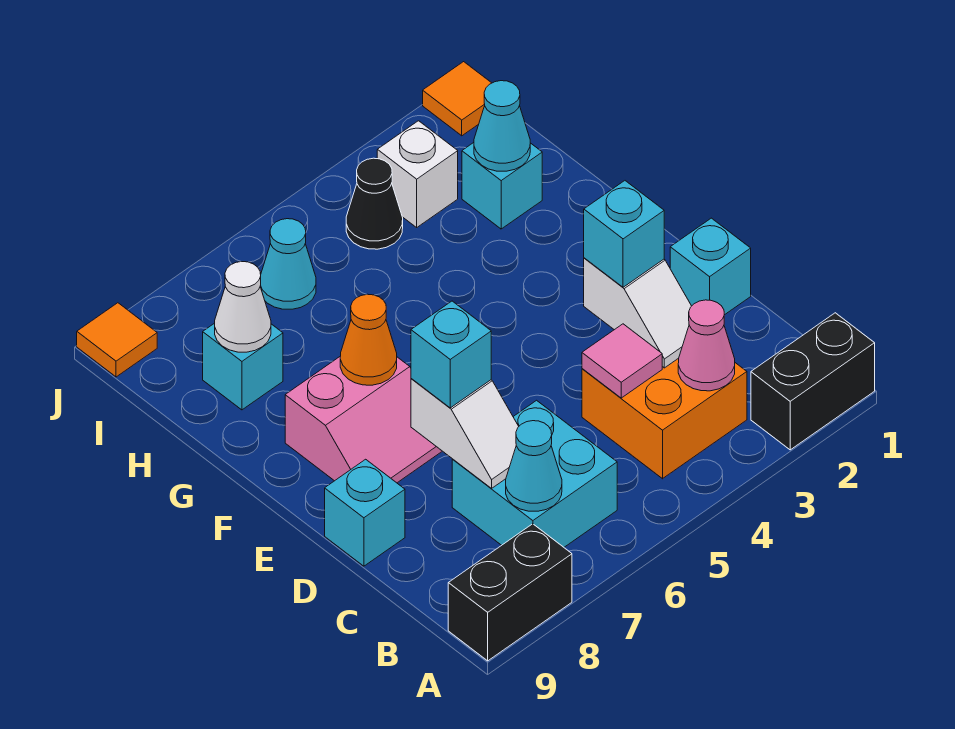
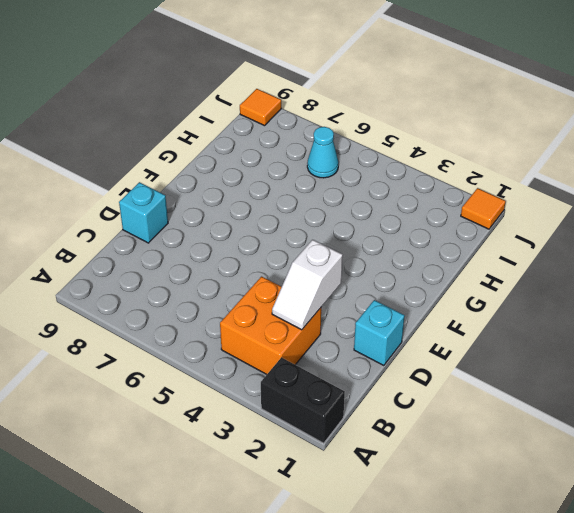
none -> black brick A8:A9 level 1
none -> cyan brick B6:C7 level 1
none -> pink slope E7:F8 level 1 top F

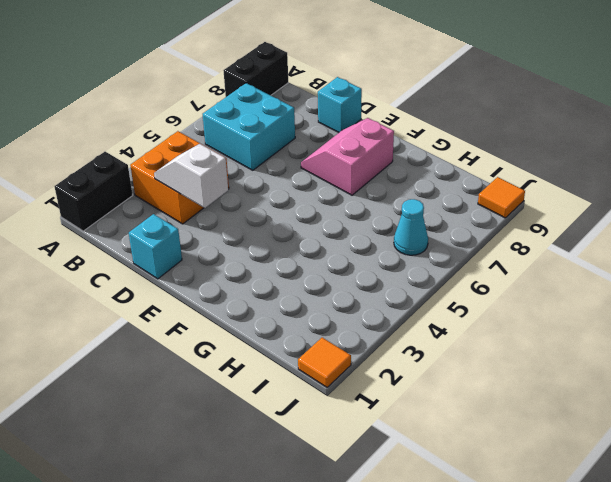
none -> cyan brick H2 level 1
none -> cyan brick H8 level 1
none -> white brick I3 level 1

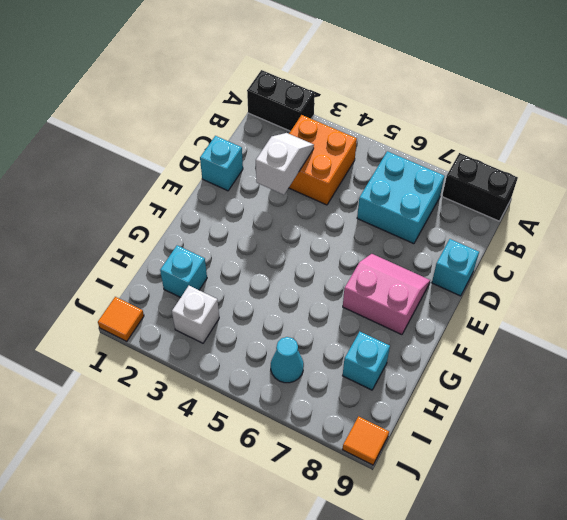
none -> black cone I4 level 1
none -> pink cone B3 level 2
none -> cyan cone B7 level 2

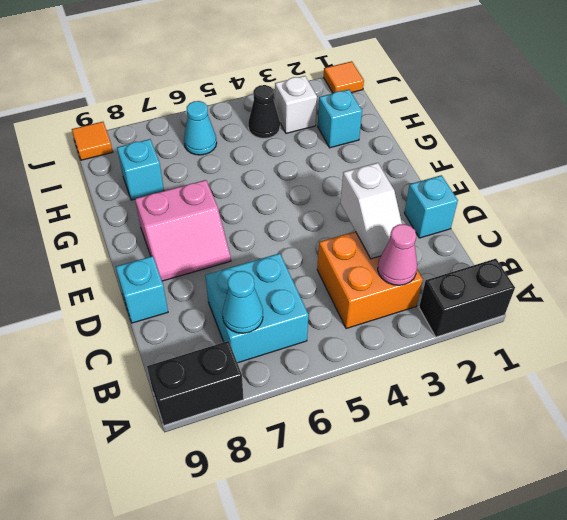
none -> pink tile C4 level 2
none -> white slope C7:D7 level 2 top D
none -> orange cone F7 level 2

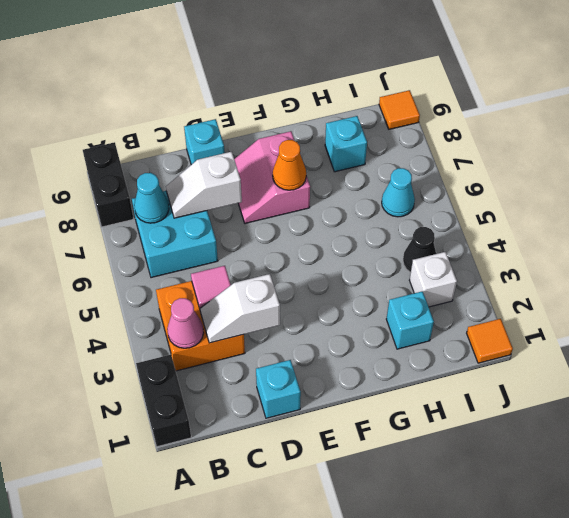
none -> cyan cone H2 level 2
none -> white cone H8 level 2
none -> cyan brick D3 level 3

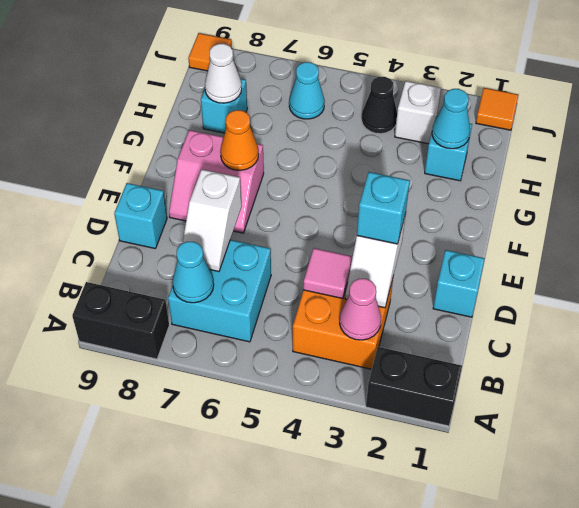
none -> cyan brick D7 level 3

